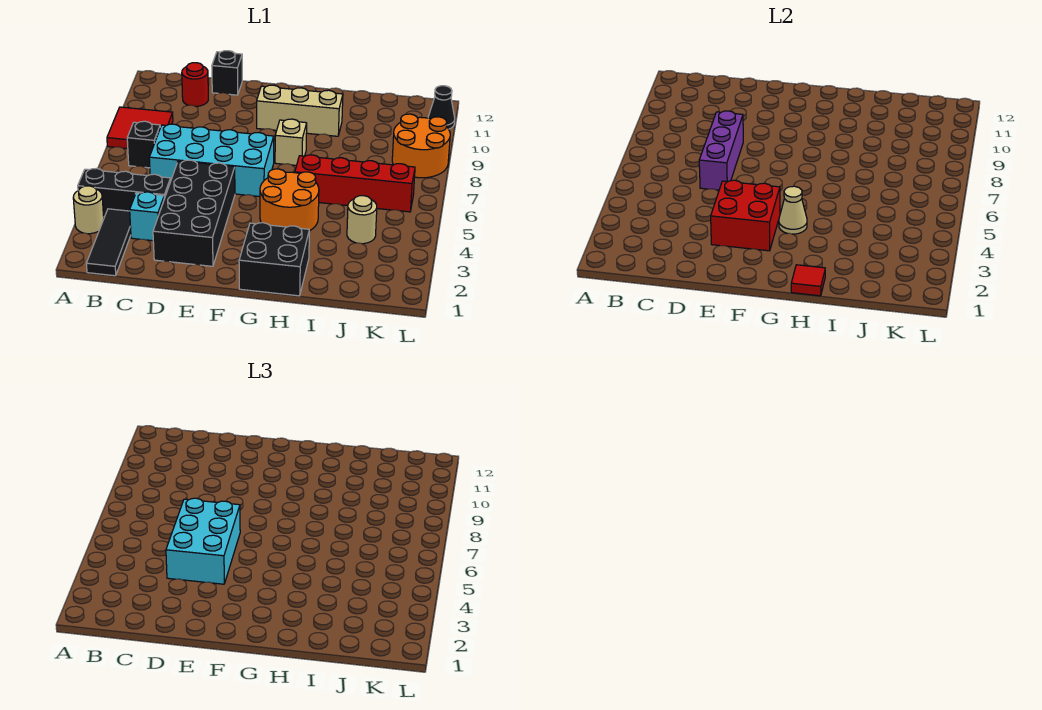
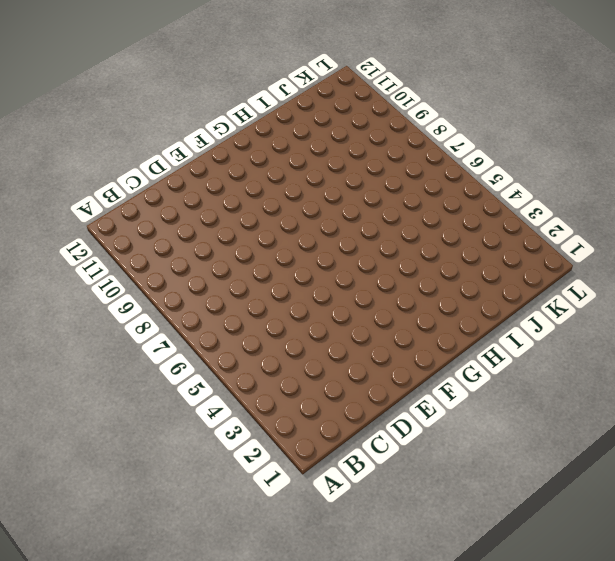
none -> tan round brick A3 level 1
none -> black brick A4:C4 level 1
none -> red tile A8:B9 level 1

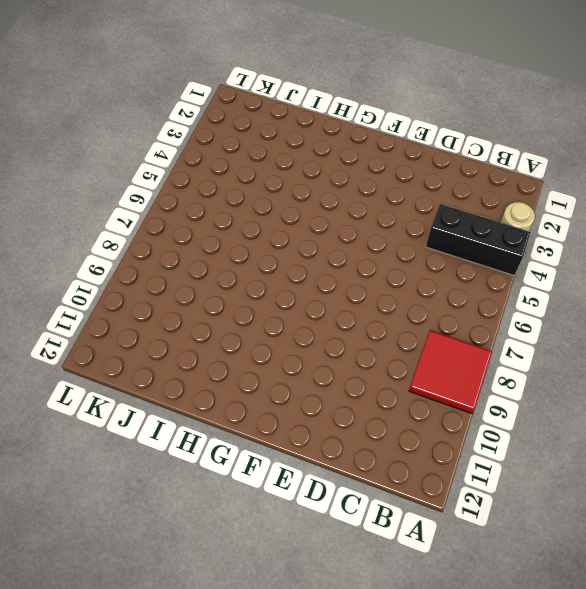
none -> black tile B1:B3 level 1
none -> black brick B7 level 1
none -> cyan brick C3 level 1

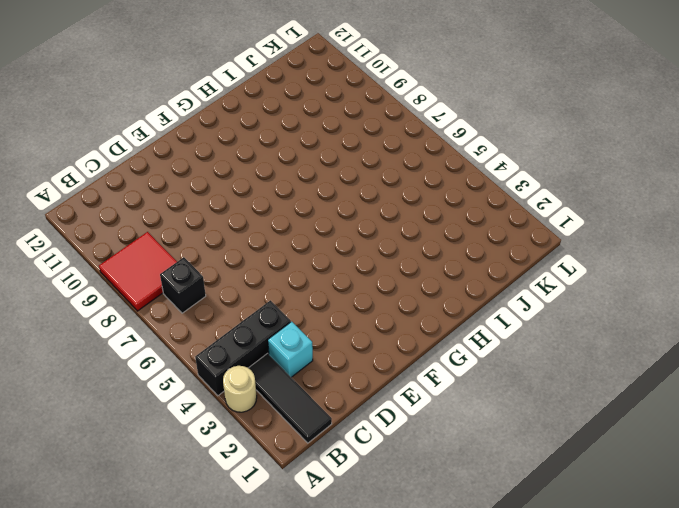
none -> cyan brick C6:F7 level 1
none -> red round brick C11 level 1
none -> black brick D2:E5 level 1

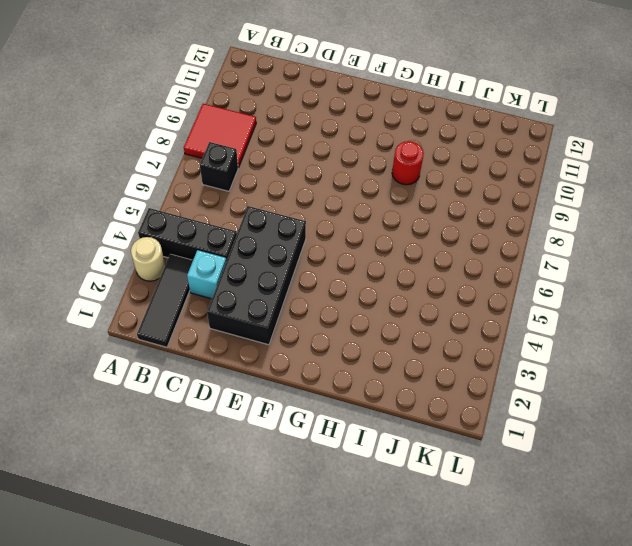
red round brick H9 level 1 -> red round brick C11 level 1
none -> cyan brick C6:F7 level 1
none -> black brick D12 level 1
none -> tan brick F10:H10 level 1

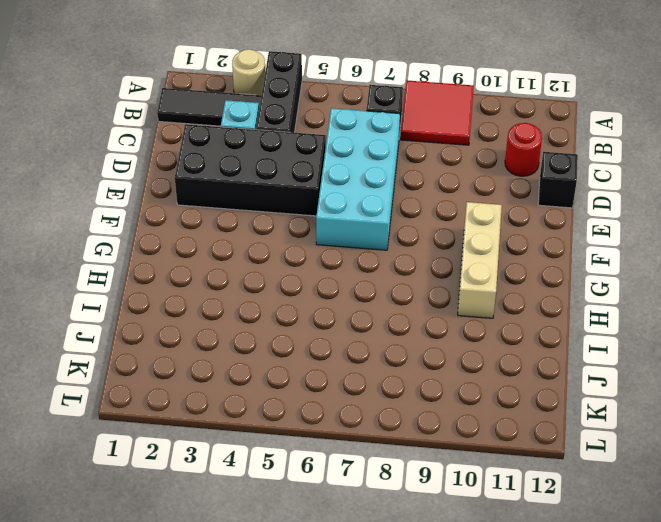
none -> black brick G1:H2 level 1
none -> orange round brick G4:H5 level 1
none -> tan brick G8 level 1

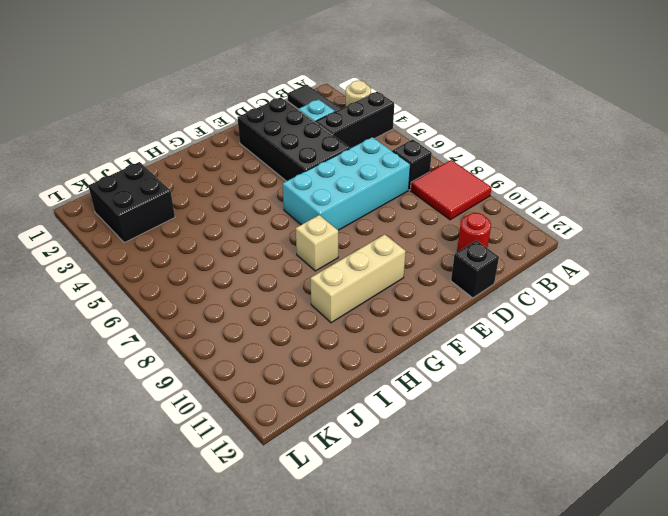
black brick J2:K3 level 1 -> black brick G1:H2 level 1
none -> orange round brick G4:H5 level 1
none -> red brick H6:K6 level 1
none -> tan round brick J4 level 1

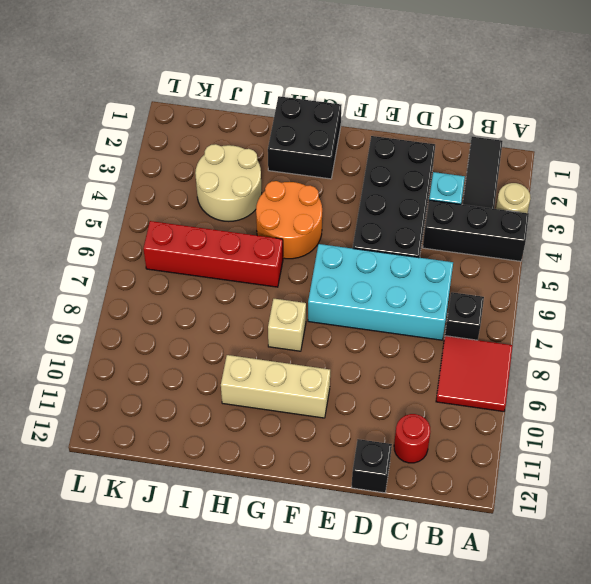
tan round brick I3:J4 level 1 -> tan round brick J4 level 1
none -> orange round brick K8:L9 level 1
none -> black cone L11 level 1
none -> purple brick D6:D8 level 2

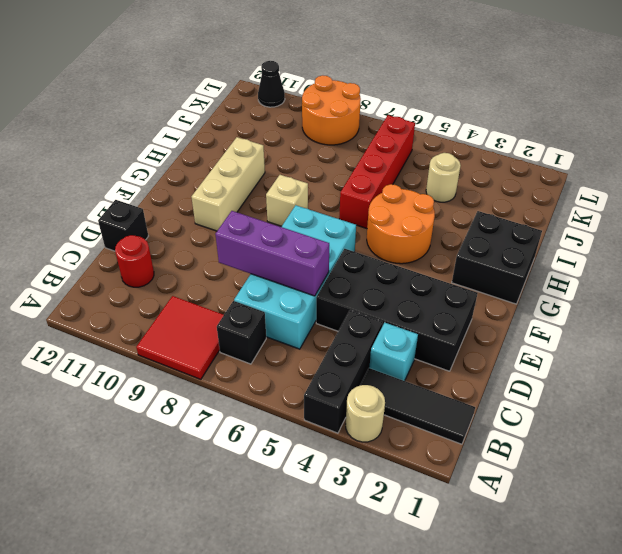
none -> red brick E3:F4 level 2
none -> tan cone G4 level 2
none -> red tile H1 level 2

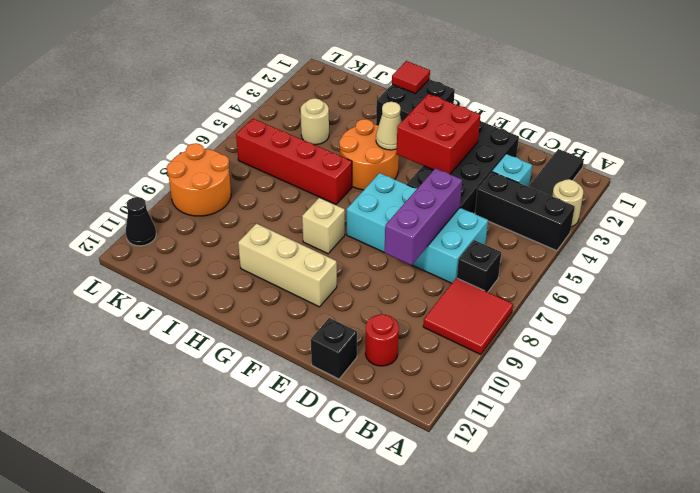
none -> cyan brick D4:E6 level 3

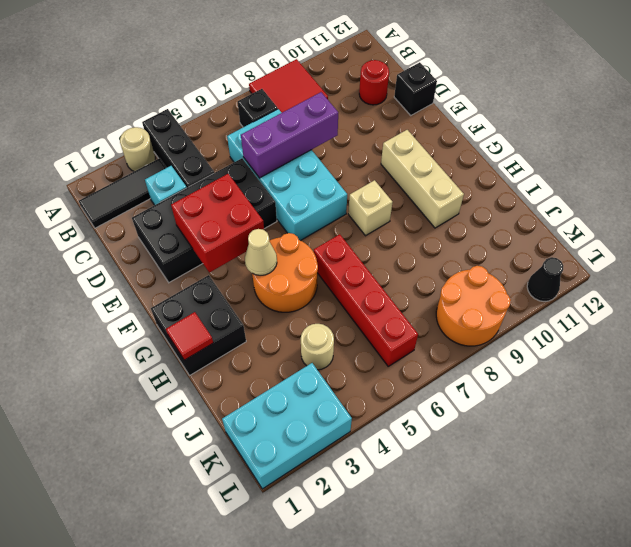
cyan brick K1:L3 level 1 -> cyan brick D4:E6 level 3

